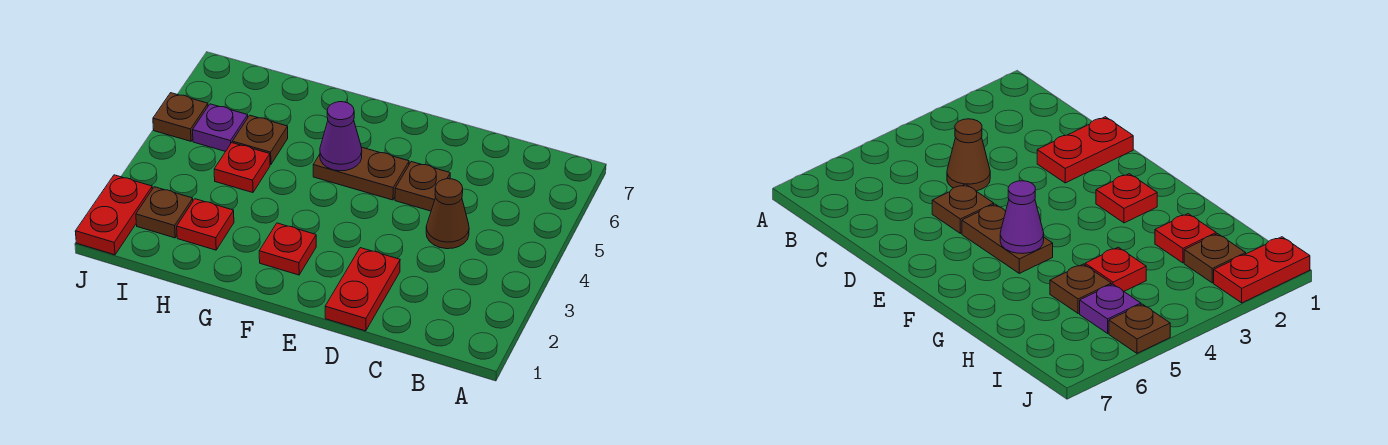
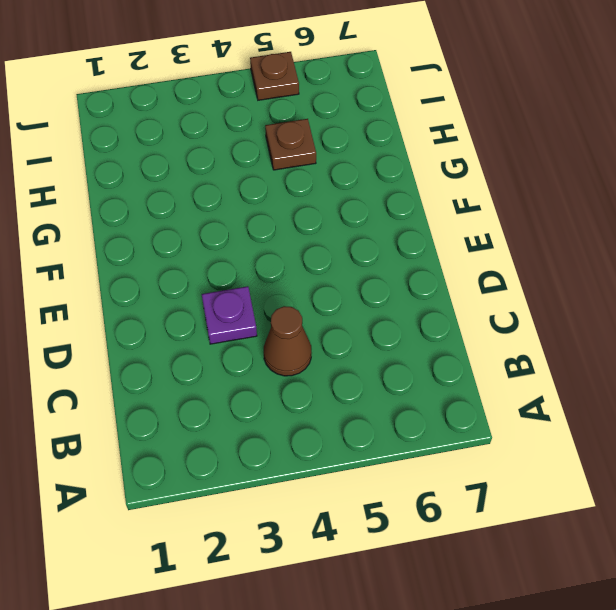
purple plate D3 level 1 -> purple plate I5 level 1
none -> red plate D1:D2 level 1
none -> brown plate D5 level 1
none -> brown plate E5:F5 level 1

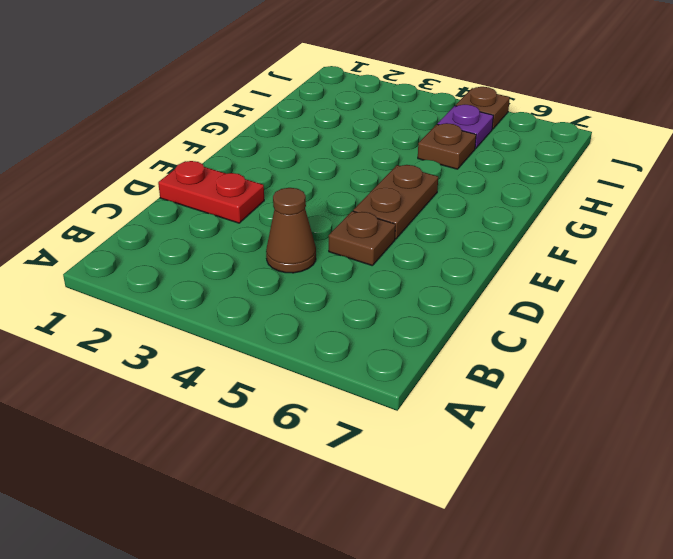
none -> red plate F2 level 1
none -> red plate H2 level 1
none -> red plate H4 level 1

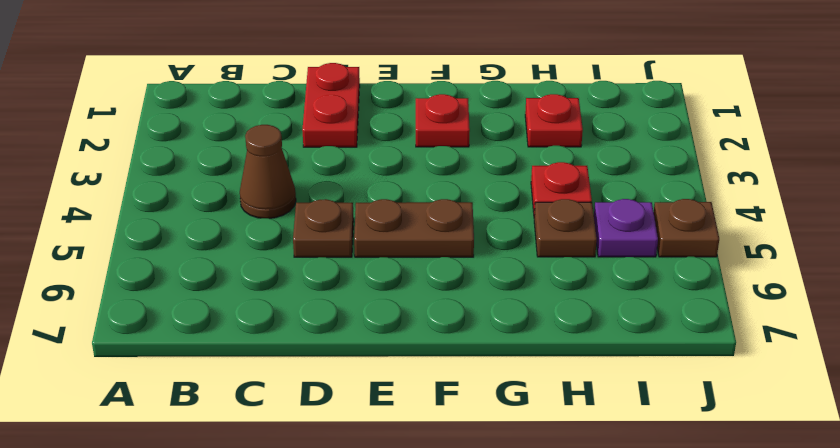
none -> brown plate I2 level 1
none -> red plate J1:J2 level 1
none -> purple cone F5 level 2

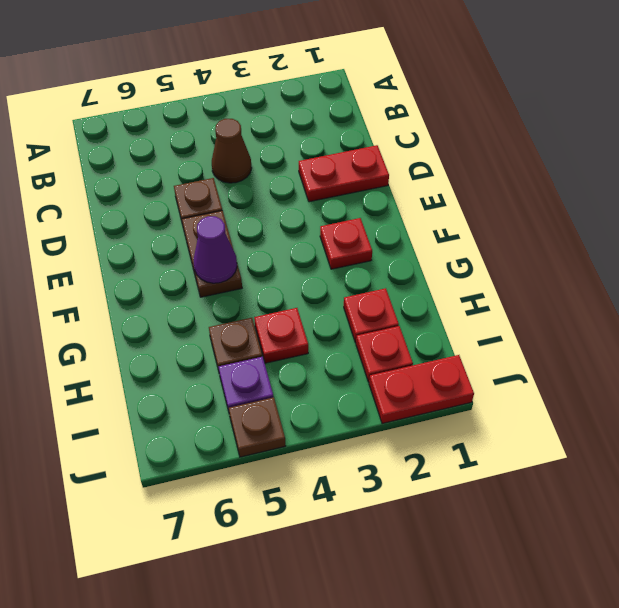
red plate I2 level 1 -> brown plate I2 level 1

